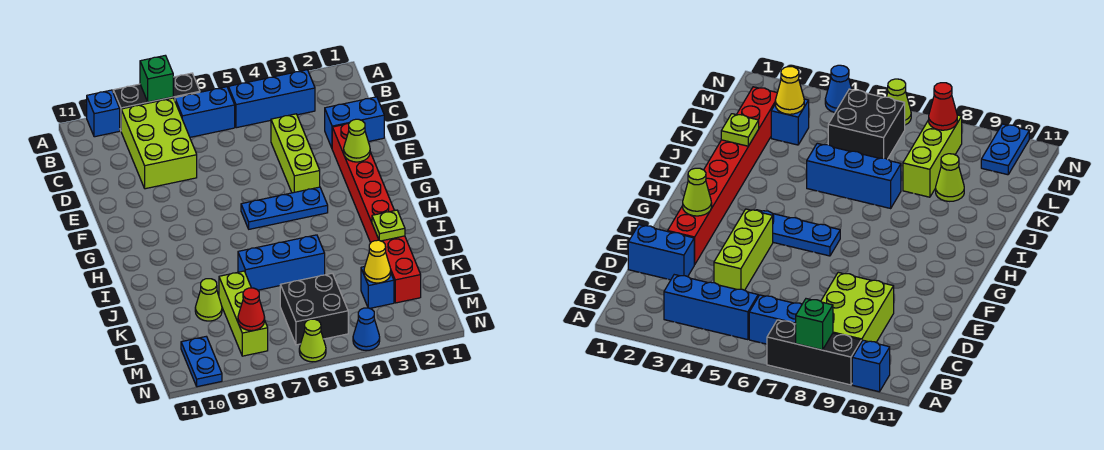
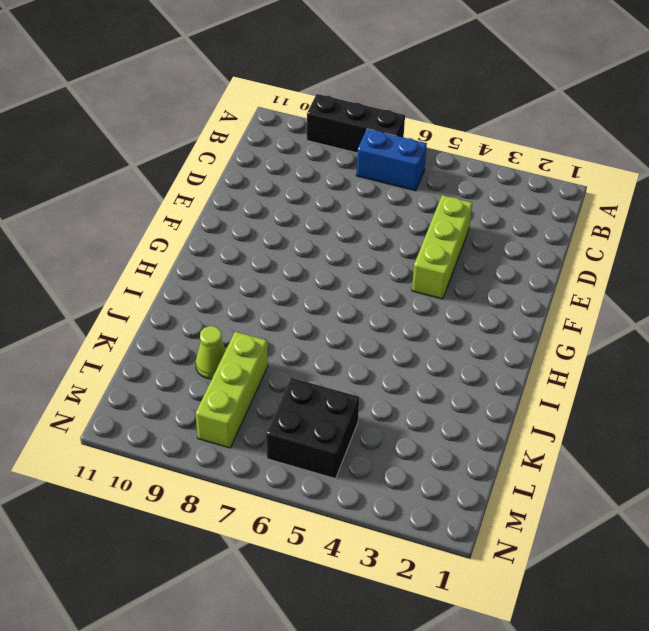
none -> blue brick A10 level 1
none -> blue brick B3:B5 level 1
none -> lime brick B8:D9 level 1

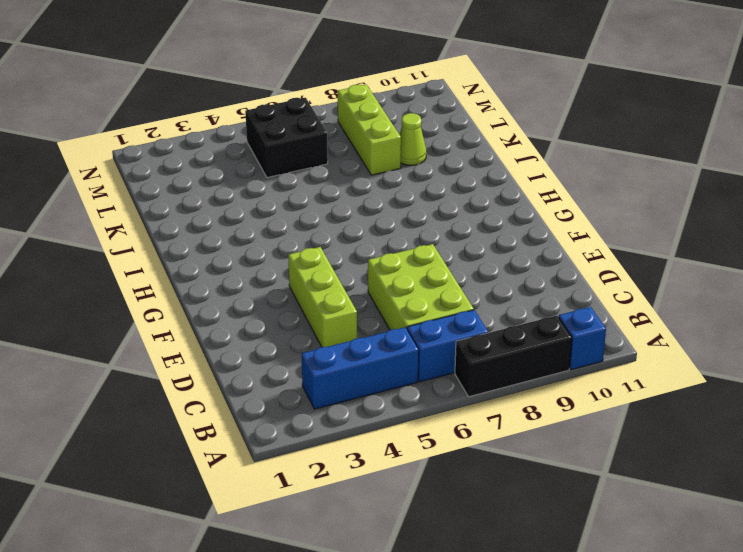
lime brick C6:E7 level 1 -> lime brick B8:D9 level 1
none -> blue brick D1:D2 level 1
none -> red brick E2:L2 level 1
none -> blue plate G4:G6 level 1

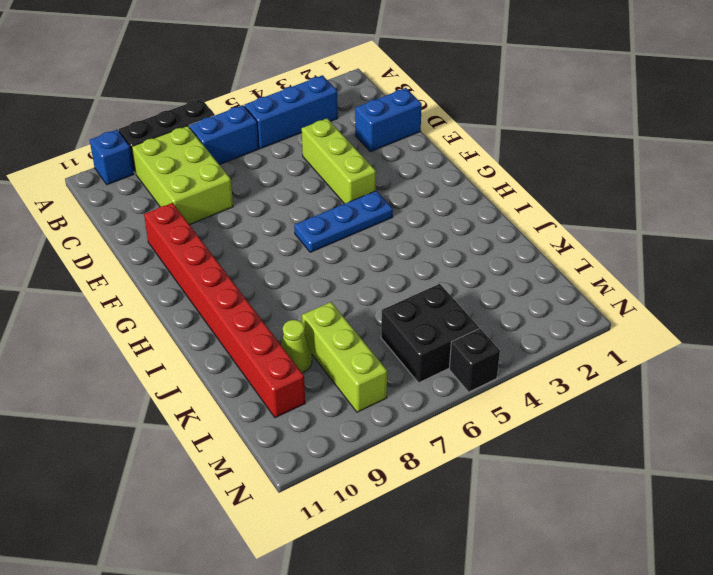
red brick E10:L10 level 1 -> red brick E2:L2 level 1
black brick N5 level 1 -> none
none -> blue brick J5:J7 level 1
none -> blue brick L3 level 1
none -> blue plate M10:N10 level 1

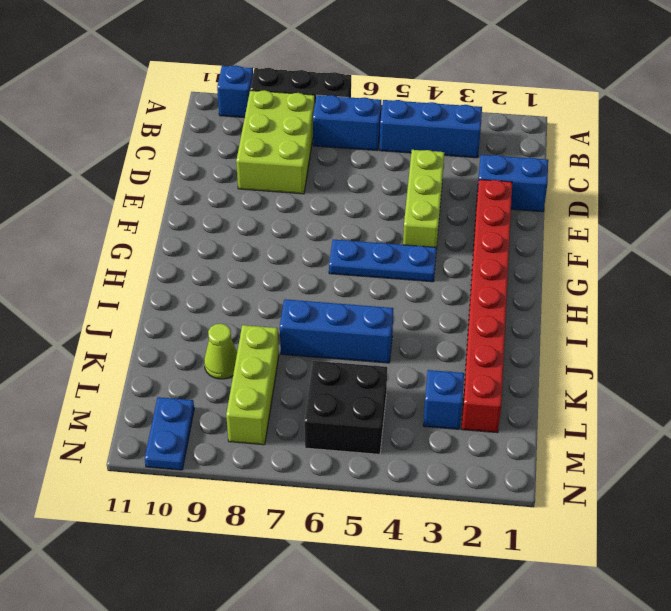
none -> blue cone N4 level 1
none -> lime cone N6 level 1
none -> green brick A8 level 2

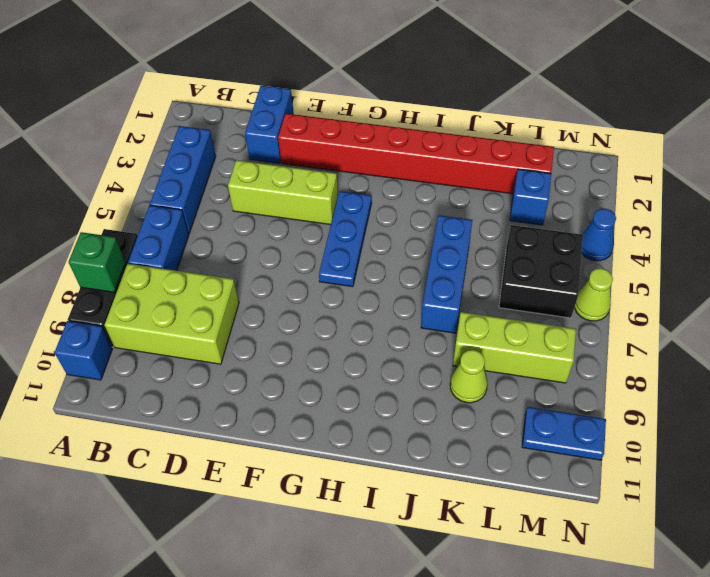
none -> lime cone F2 level 2
none -> lime plate J2 level 2
none -> yellow cone L3 level 2

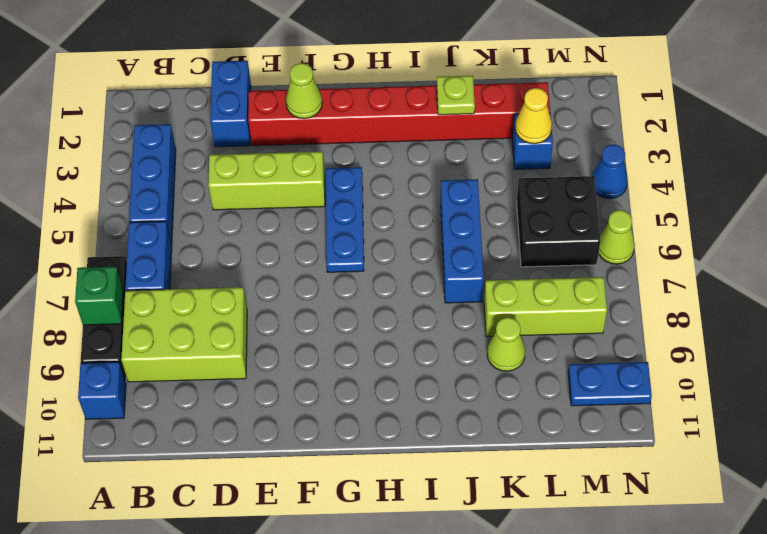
none -> red cone M8 level 2

